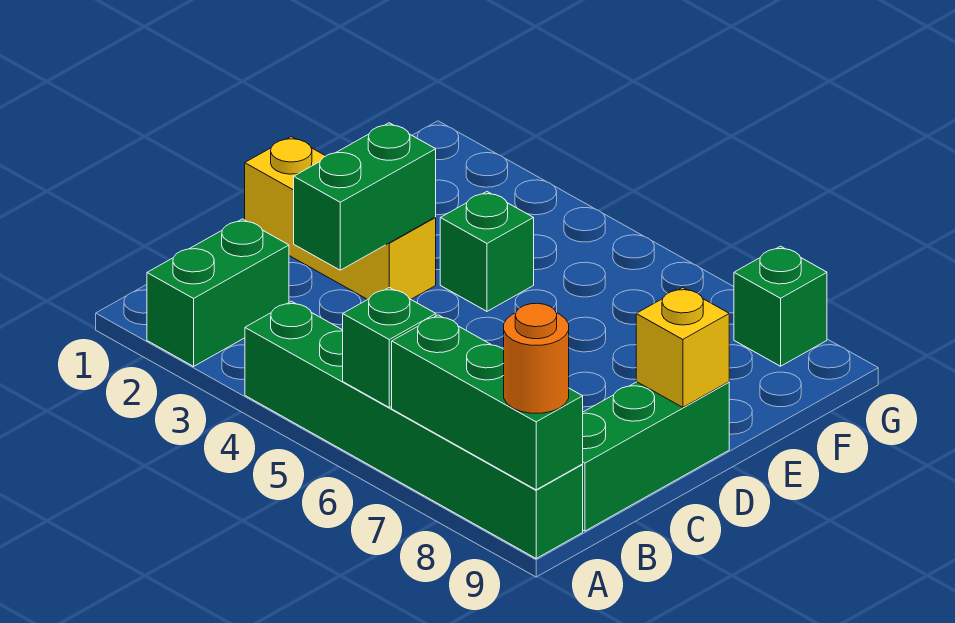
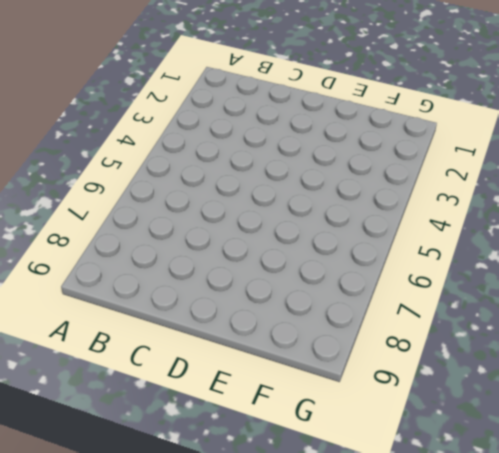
none -> green brick A2:B2 level 1
none -> green brick A4:A9 level 1

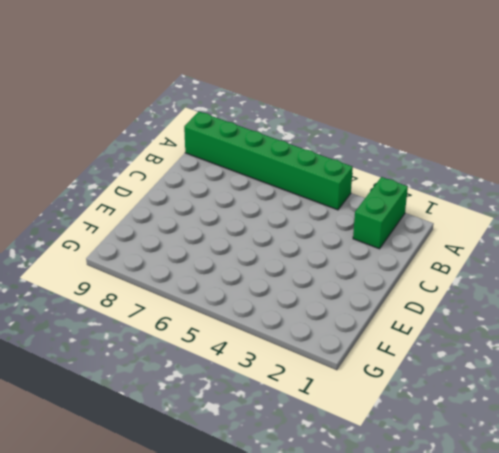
none -> green brick B9:D9 level 1
none -> yellow brick D1:D3 level 1

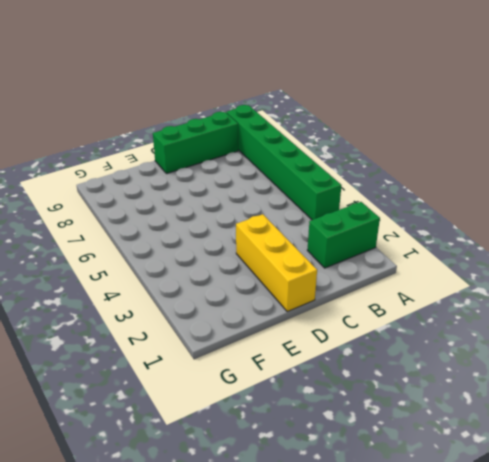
none -> green brick E4 level 1
none -> green brick G8 level 1

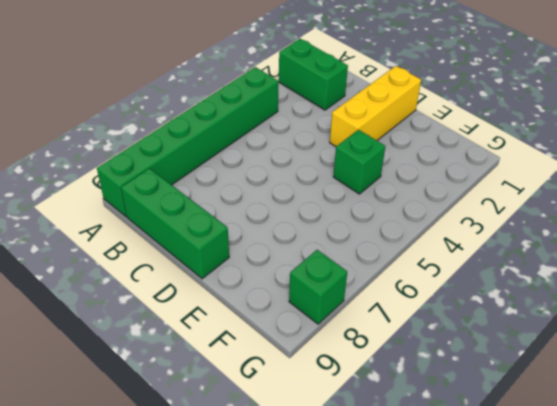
none -> green brick A6 level 2
none -> green brick A7:A9 level 2

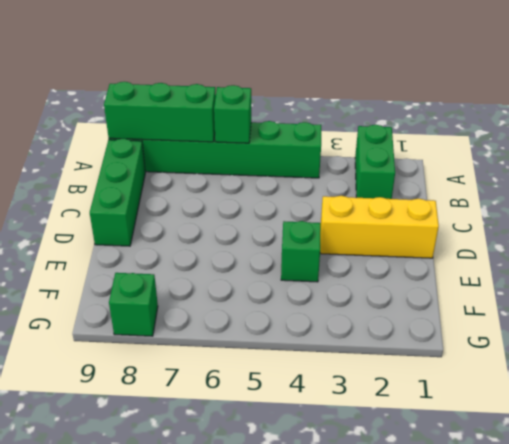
none -> green brick C3:D3 level 2
none -> yellow brick D9 level 2

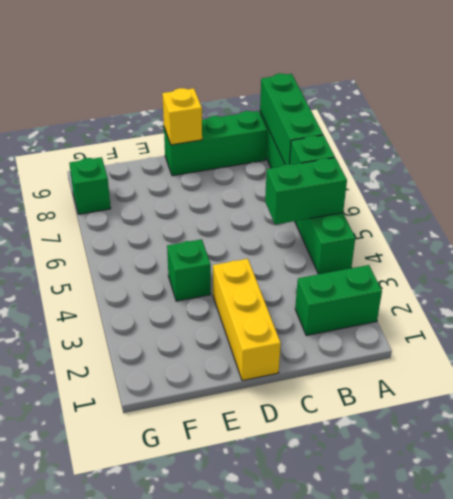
green brick A5:B5 level 2 -> green brick C3:D3 level 2
none -> orange round brick A9 level 3

